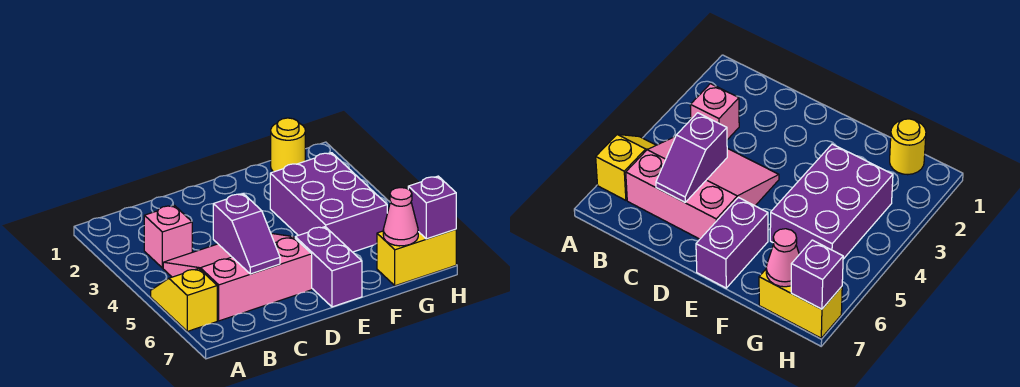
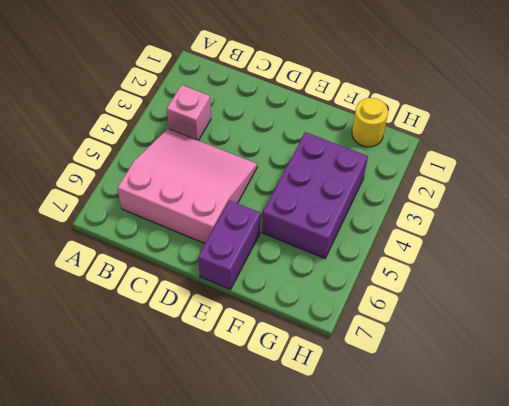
none -> yellow slope A5:A6 level 1 top 6
none -> yellow brick G7:H7 level 1

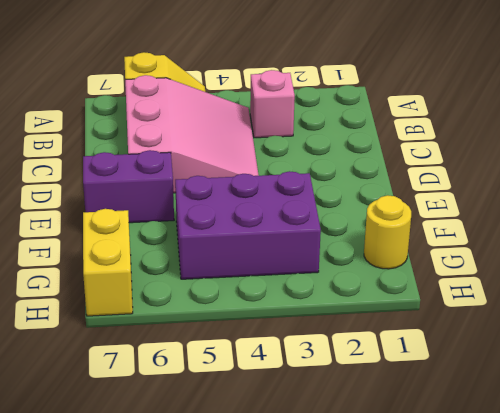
none -> purple slope C5:C6 level 2 top 5
none -> pink cone G7 level 2

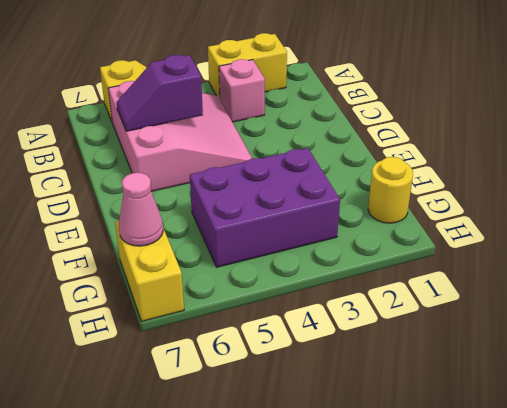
yellow brick A2:A3 level 1 -> none
none -> purple brick E6:E7 level 1
none -> purple brick H7 level 2

